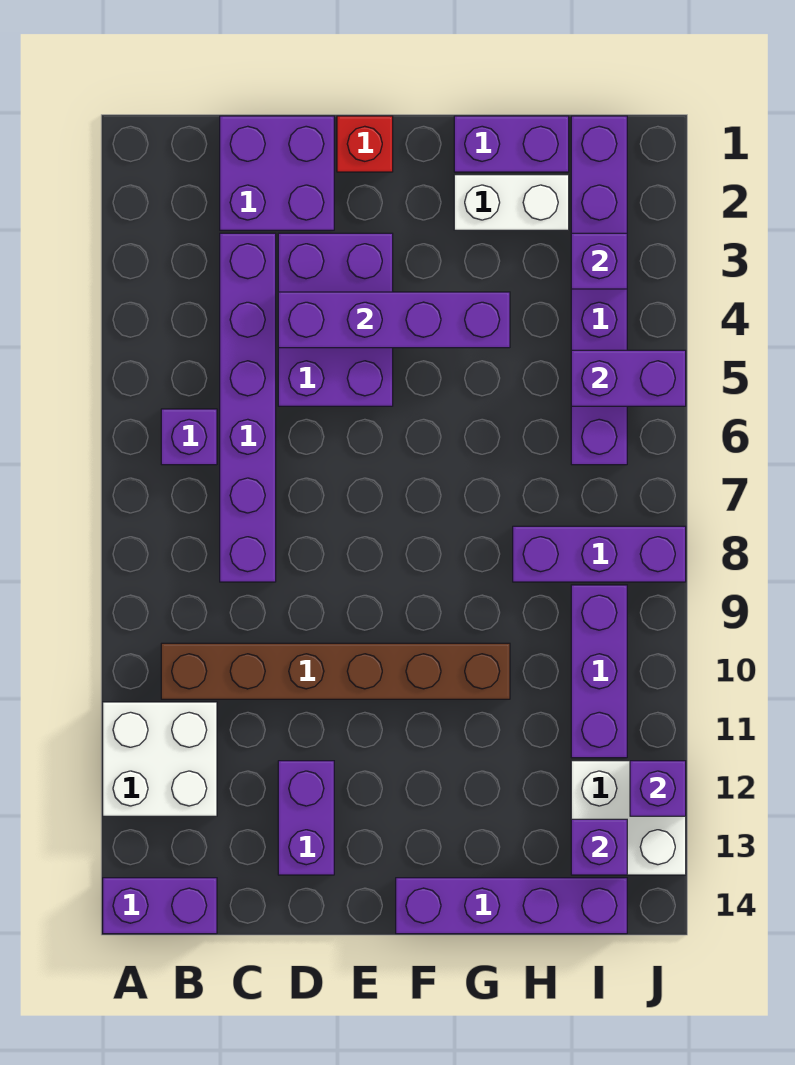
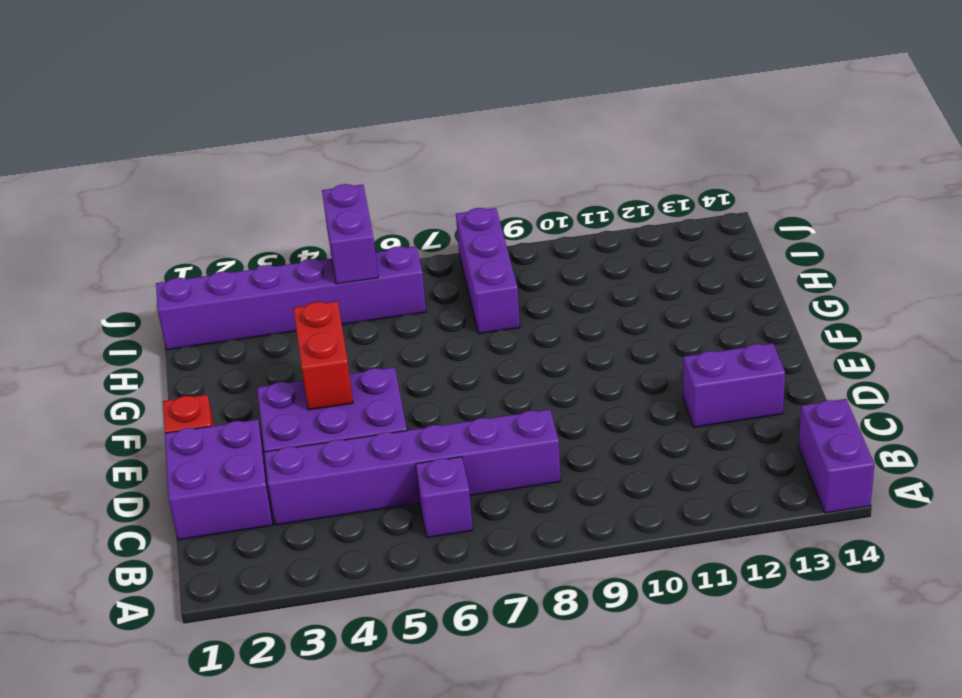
red brick E4:F4 level 2 -> purple brick D4:G4 level 2
none -> white brick A11:B12 level 1
none -> brown brick B10:G10 level 1
none -> purple brick F14:I14 level 1

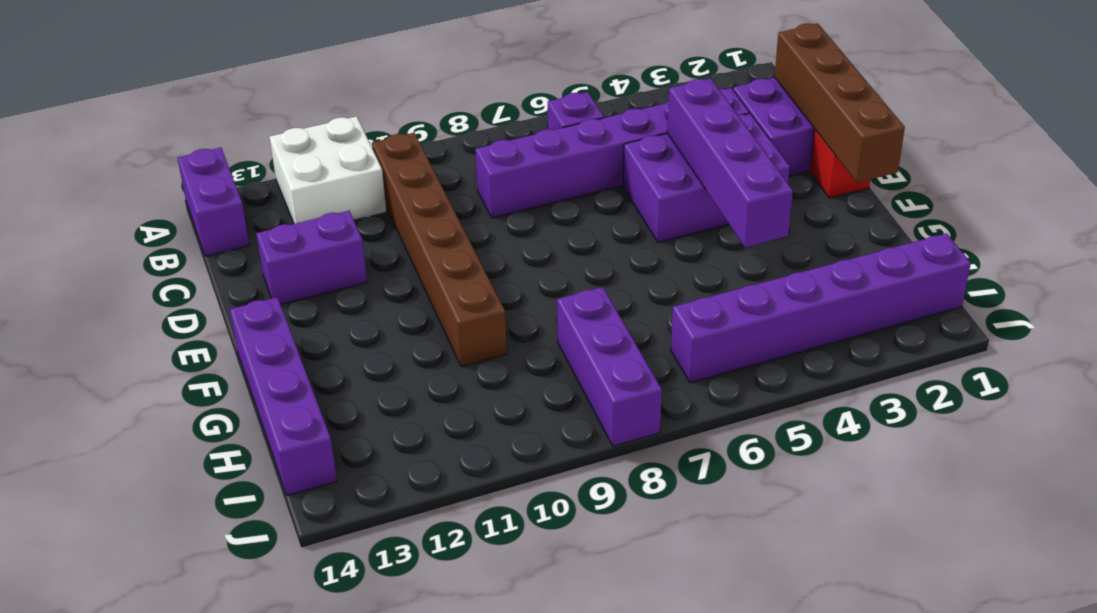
brown brick C1:F1 level 2 -> none
none -> purple brick G1:H1 level 1
none -> white brick G2:H2 level 1
none -> purple brick I9:I11 level 1

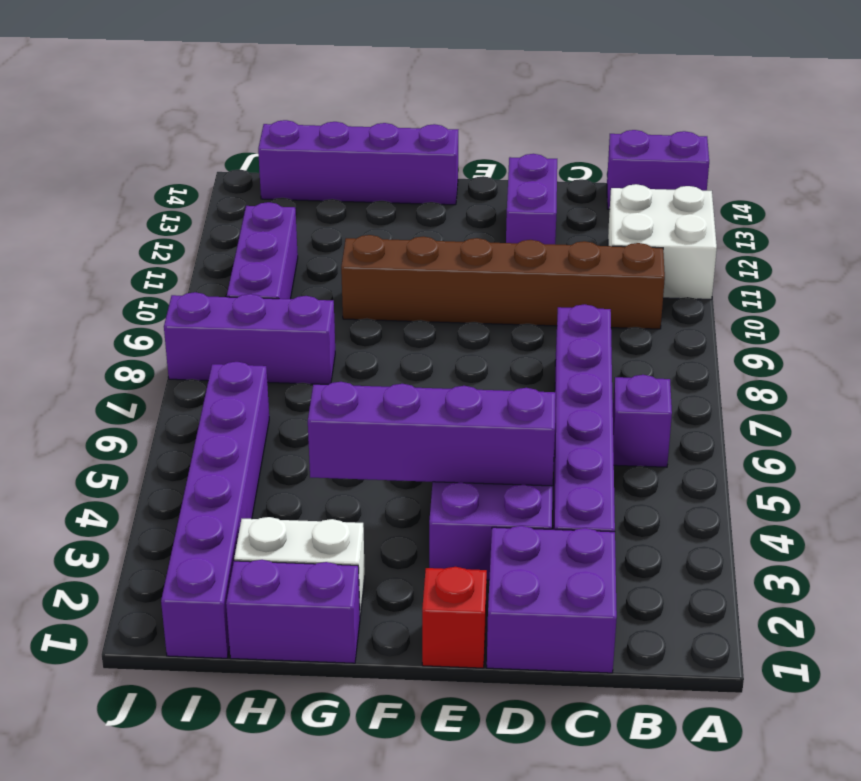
none -> white brick I12:J13 level 1
none -> purple brick I3 level 2
none -> purple brick I5:J5 level 2

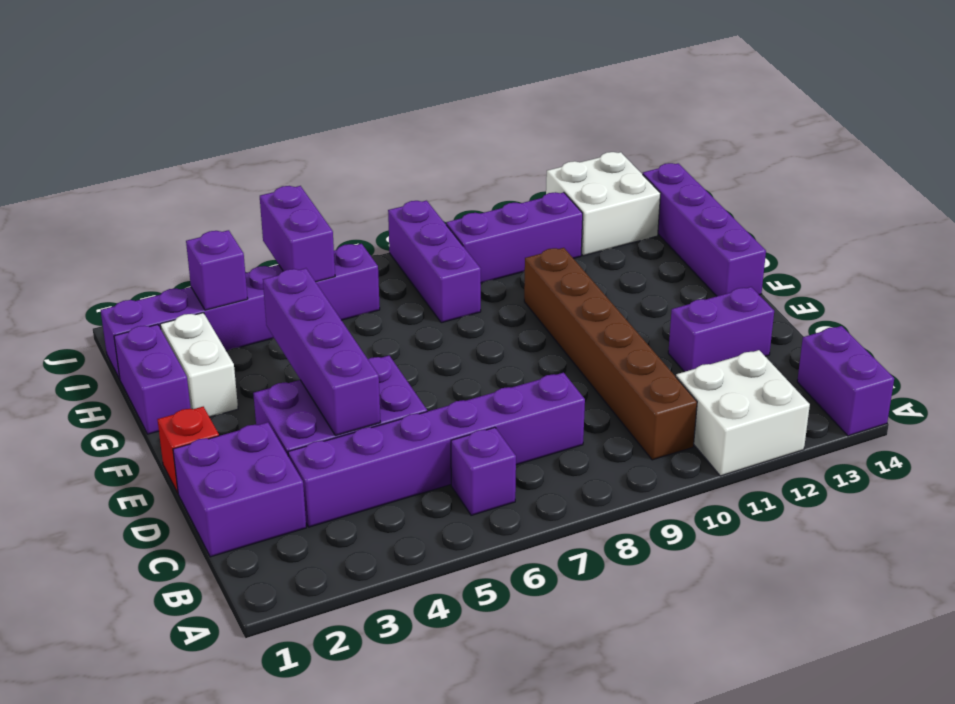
none -> purple brick I13 level 2
none -> purple brick J12 level 2

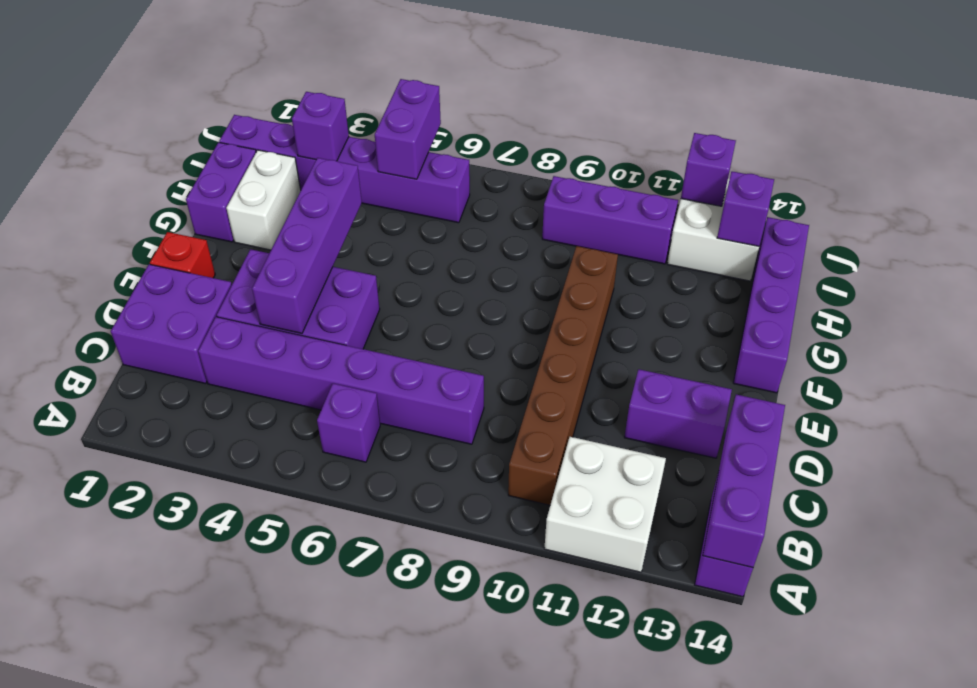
purple brick A14:C14 level 2 -> purple brick H8:J8 level 1

